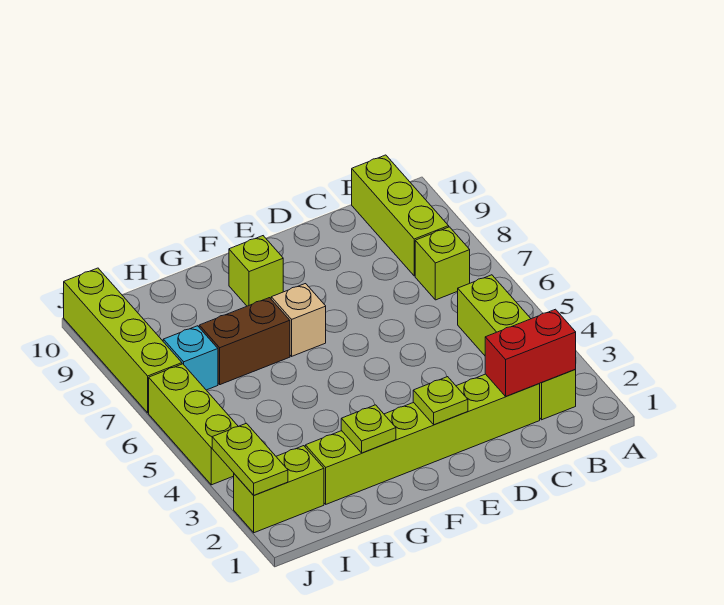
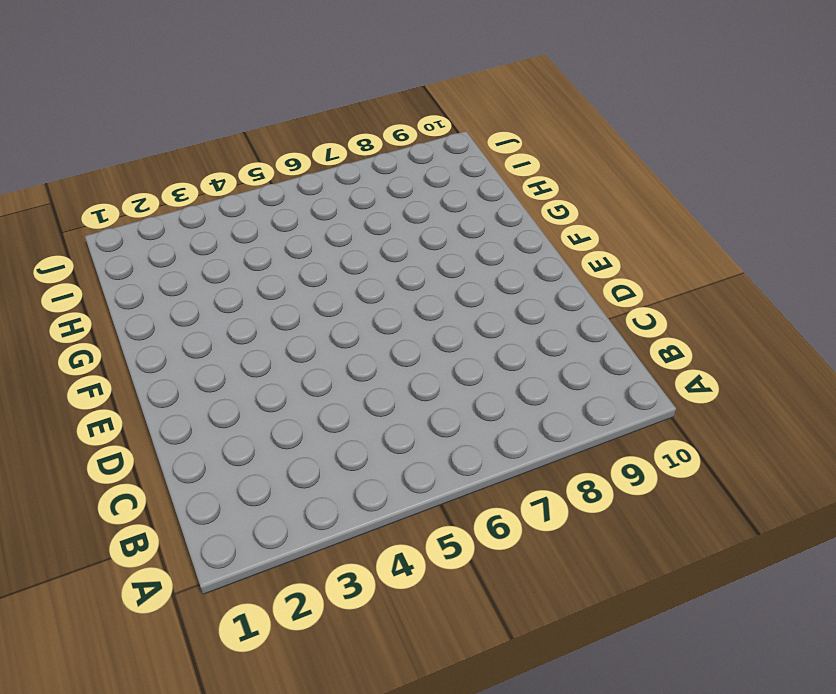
none -> lime brick B2:B5 level 1
none -> lime brick B7 level 1
none -> lime brick B8:B10 level 1

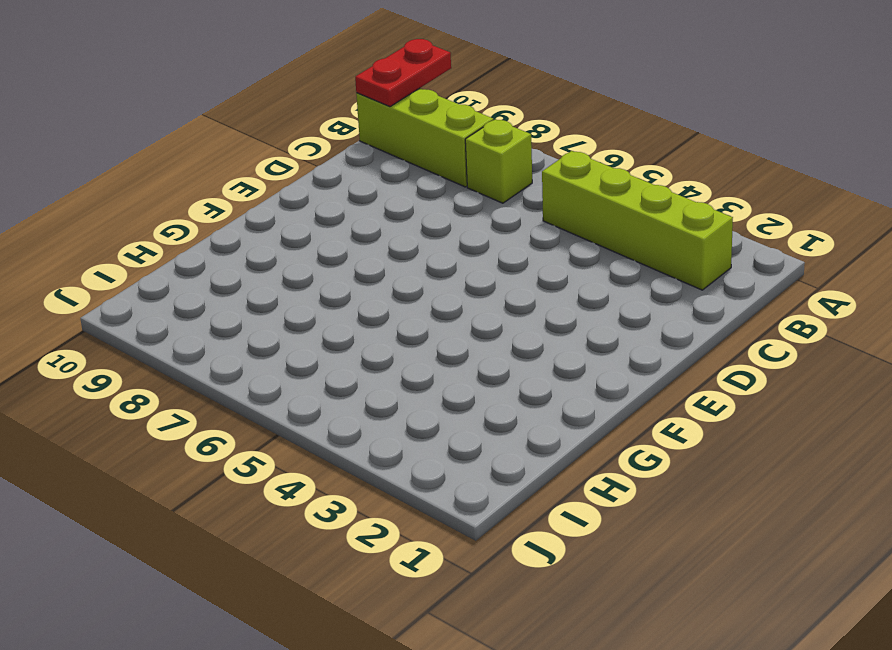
red plate A10:B10 level 2 -> none
none -> lime brick C2:H2 level 1
none -> tan brick F7 level 1
none -> lime brick F9 level 1

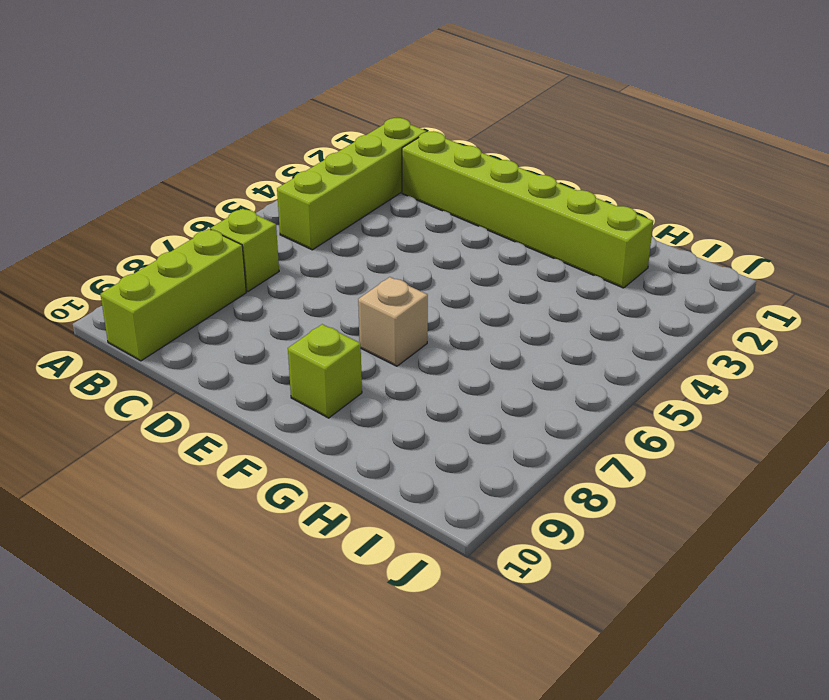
none -> brown brick G7:H7 level 1
none -> lime brick I2:J2 level 1
none -> cyan brick I7 level 1

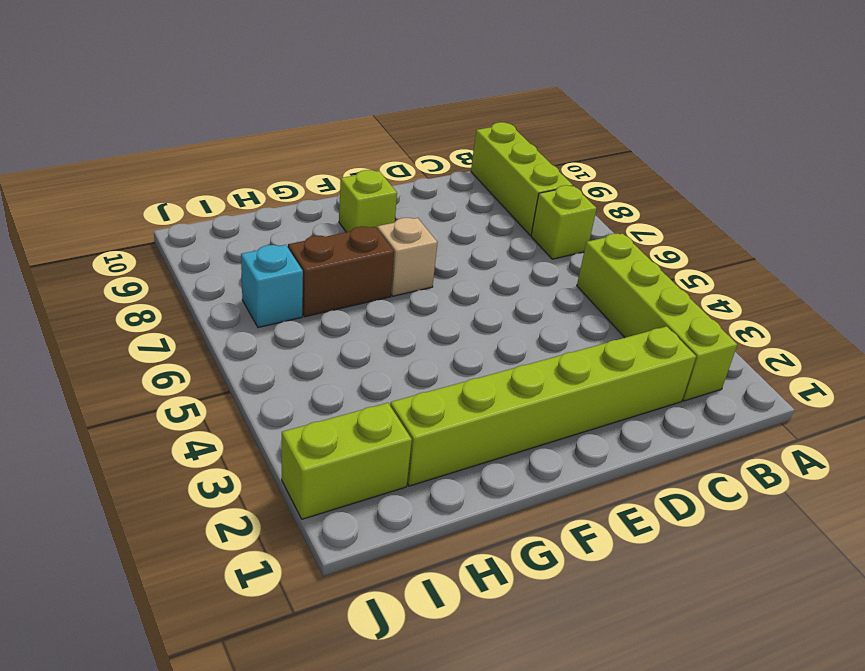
none -> lime brick J4:J6 level 1
none -> lime brick J7:J10 level 1
none -> red brick B2:C2 level 2

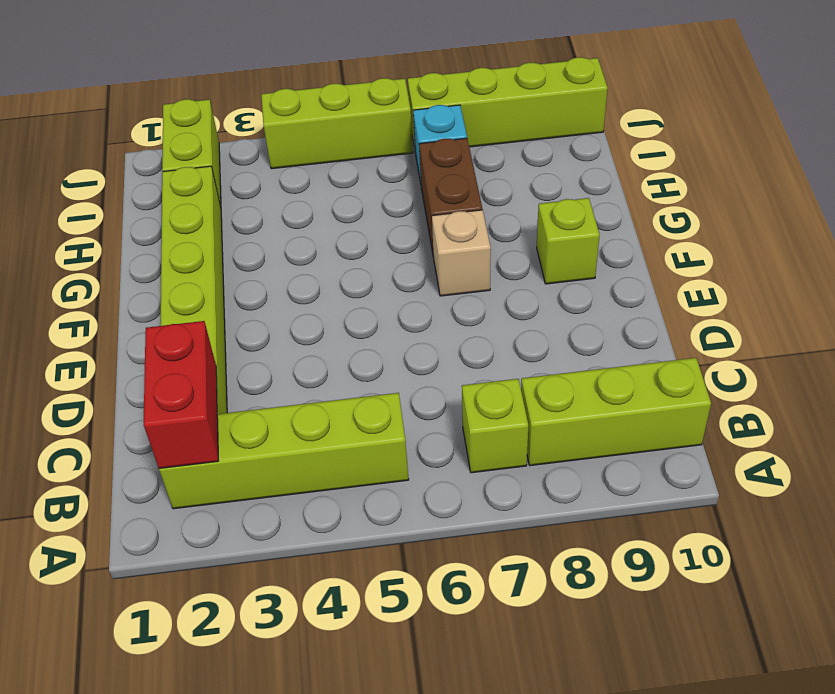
none -> lime plate E2 level 2
none -> lime plate G2 level 2
none -> lime plate J2:J3 level 2

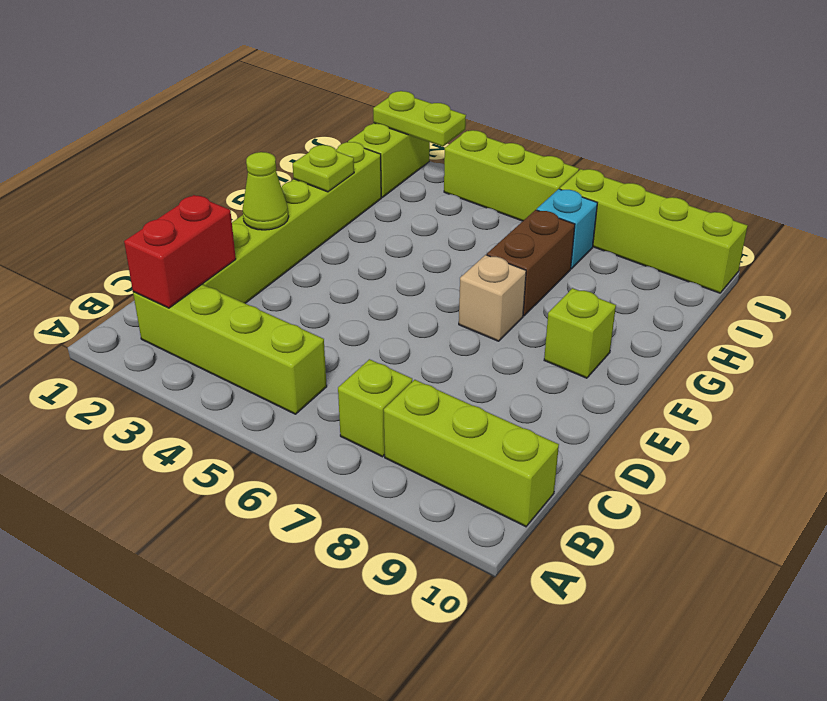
lime cone E2 level 2 -> lime plate E2 level 2

